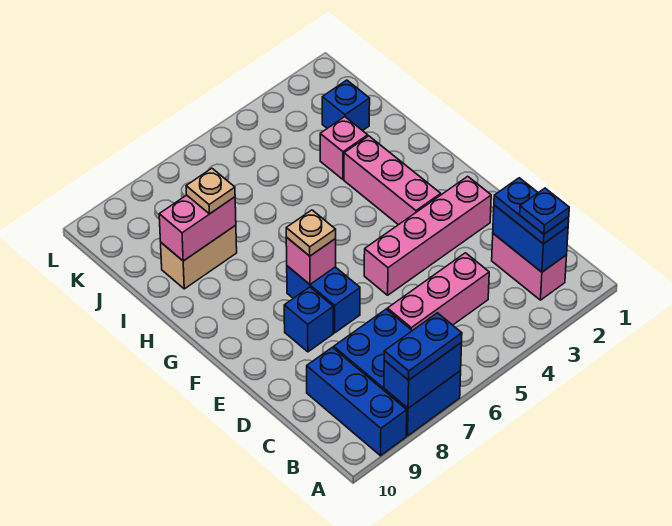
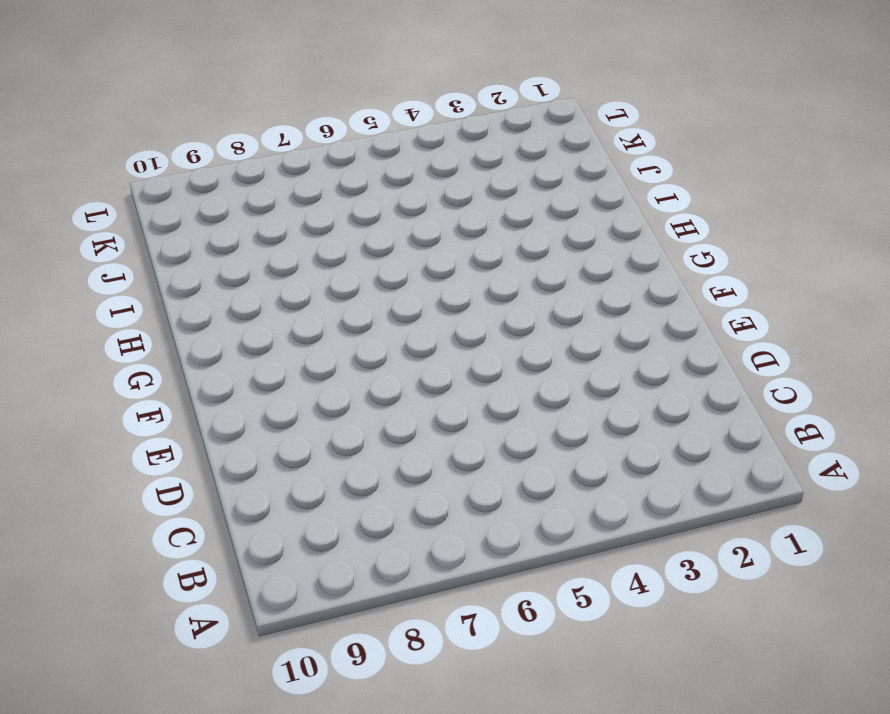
none -> blue brick A7:C8 level 1
none -> blue brick A9:C9 level 1
none -> pink brick B2:C2 level 1

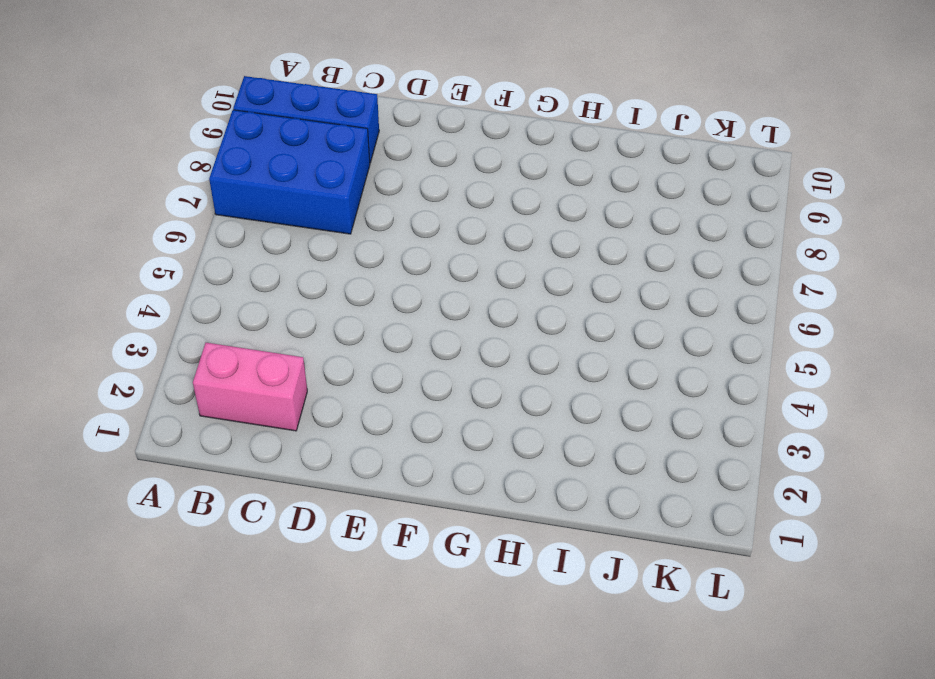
none -> pink brick C4:C6 level 1
none -> pink brick E2:E5 level 1
none -> blue brick E7:F7 level 1

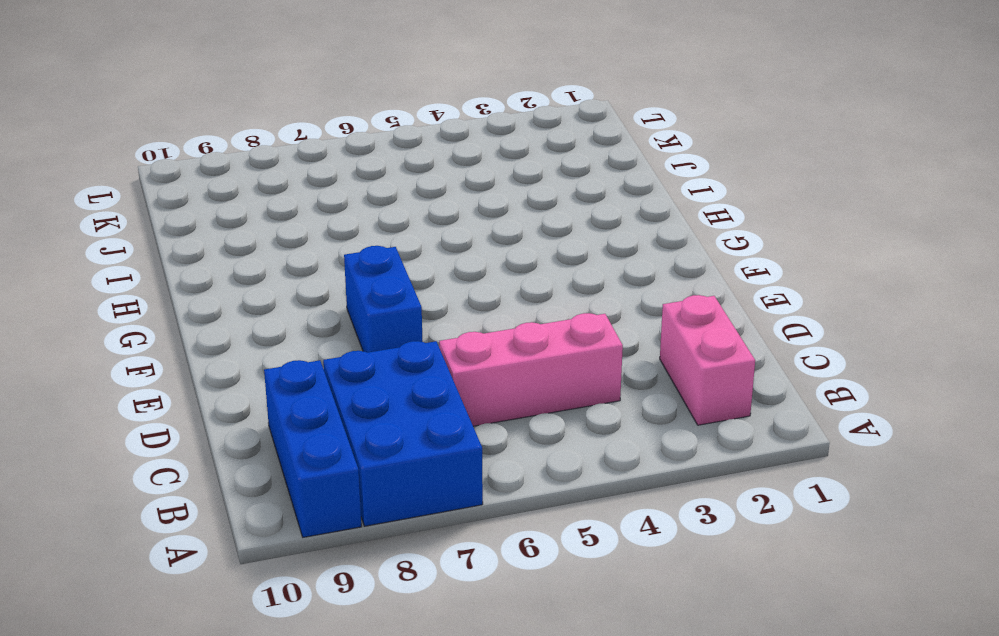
none -> pink brick E2:E5 level 1
none -> blue brick E8 level 1
none -> pink brick F3:H3 level 1

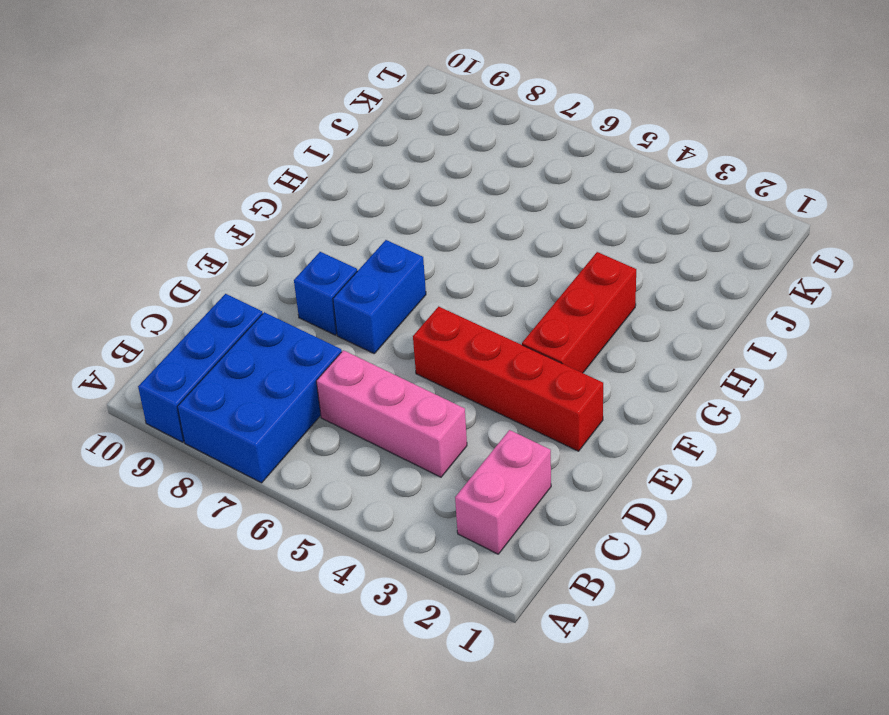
red brick E2:E5 level 1 -> pink brick E2:E5 level 1
red brick F3:H3 level 1 -> pink brick F3:H3 level 1
none -> pink brick I3 level 1
none -> tan brick I8:I9 level 1
none -> blue brick J2 level 1

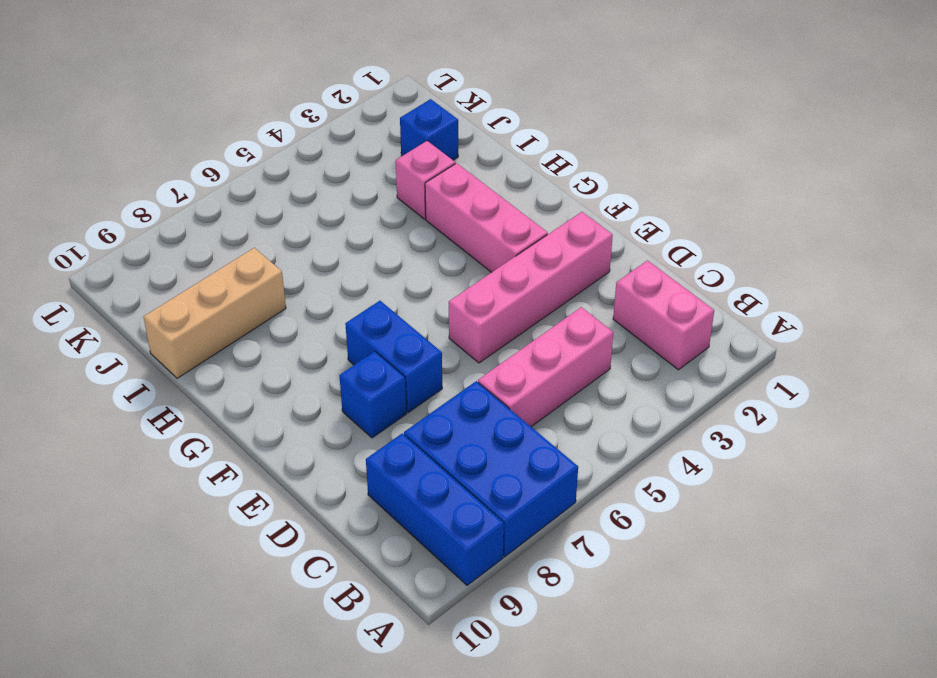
tan brick I8:I10 level 1 -> tan brick I8:I9 level 1
none -> blue brick A7:A8 level 2
none -> blue brick B2:C2 level 2
none -> pink brick F7 level 2

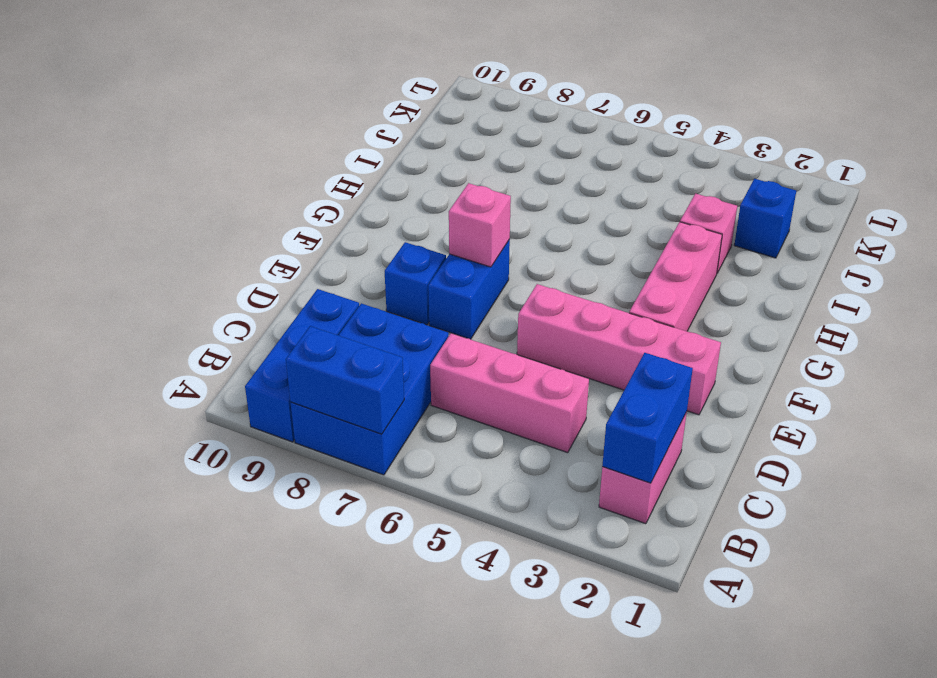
none -> tan brick I8:I9 level 1
none -> pink brick I8:I9 level 2
none -> blue plate A7:A8 level 3

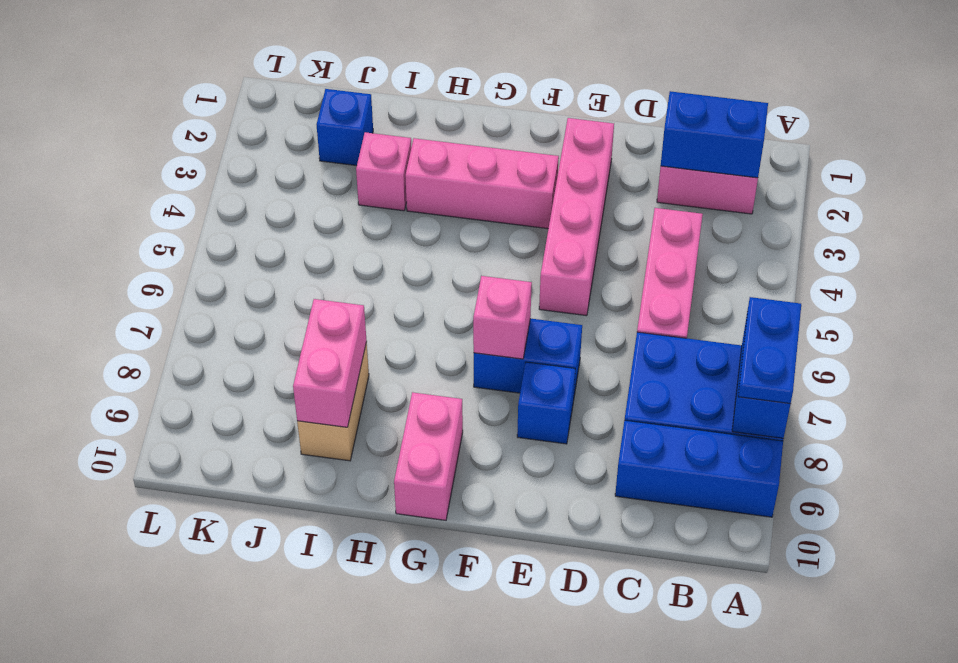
pink brick G9:G10 level 1 -> none
none -> blue plate B2:C2 level 3
none -> tan plate F7 level 3
none -> tan plate I8 level 3

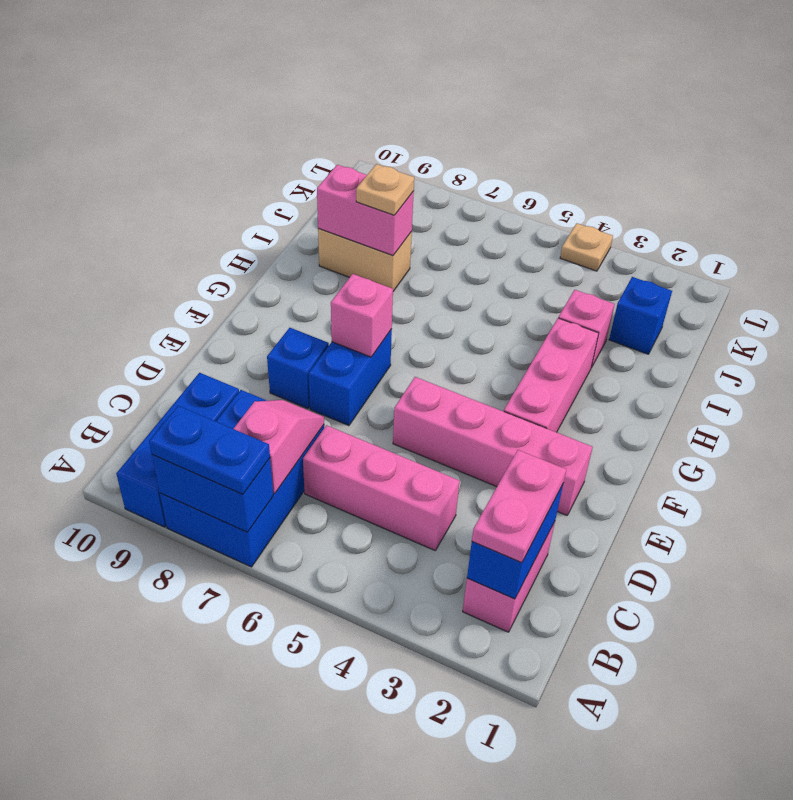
pink plate B2:C2 level 3 -> blue plate B2:C2 level 3
pink slope B7:C7 level 2 top B -> none
tan plate L4 level 1 -> tan plate F7 level 3
none -> blue plate B2 level 4

